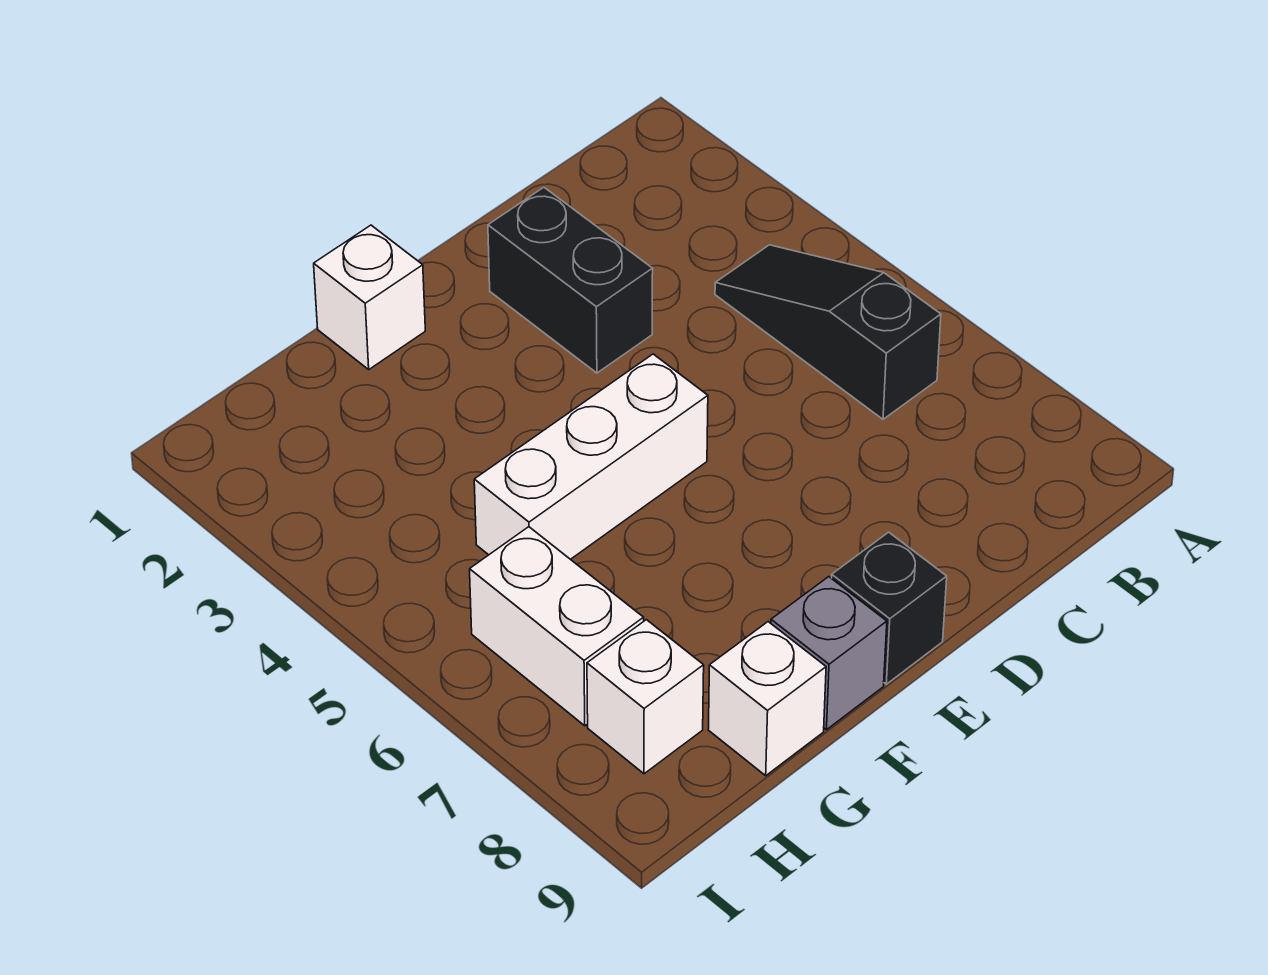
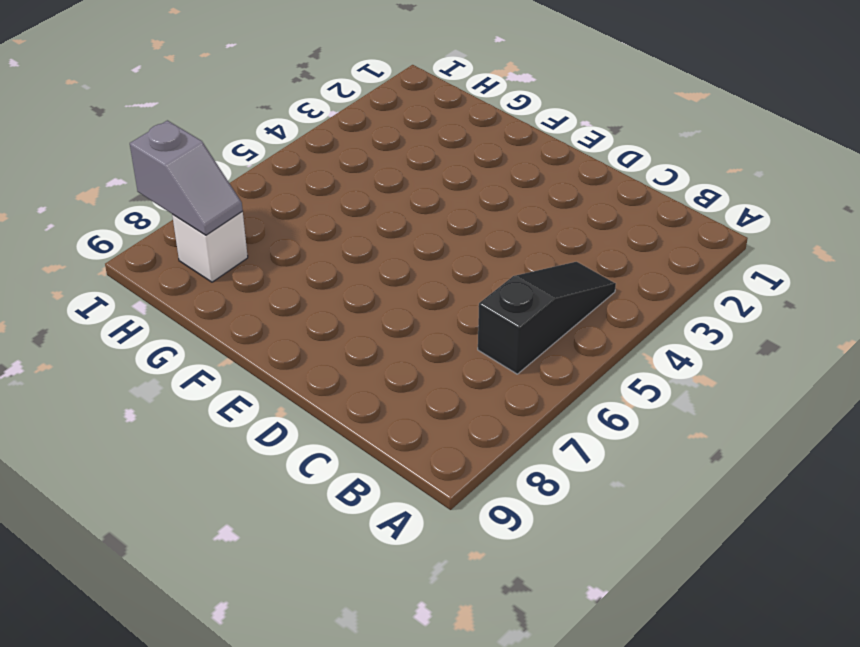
grey slope H8:I8 level 2 top I -> none
none -> black brick D2:D3 level 1
none -> white brick E5:G5 level 1

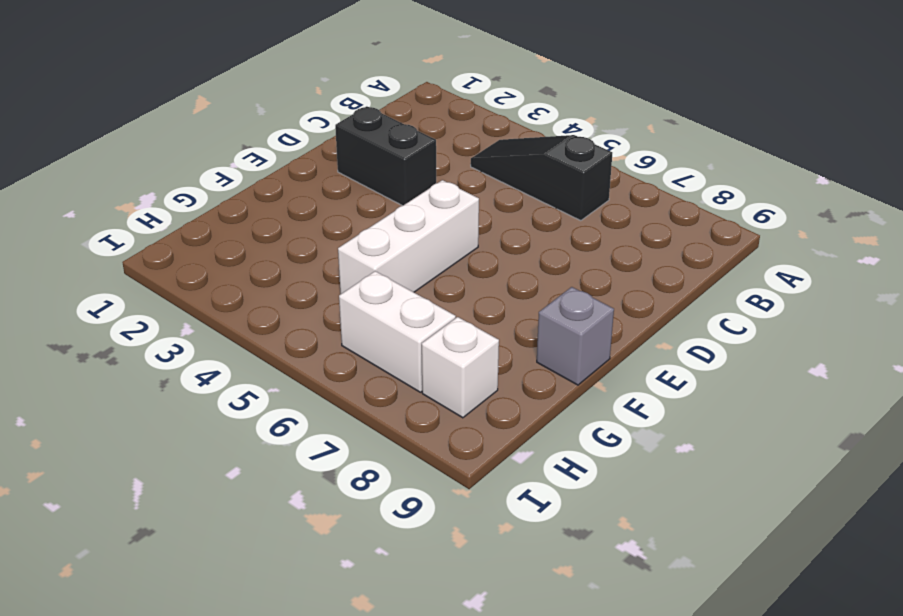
none -> black brick E9 level 1
none -> white brick F1 level 1

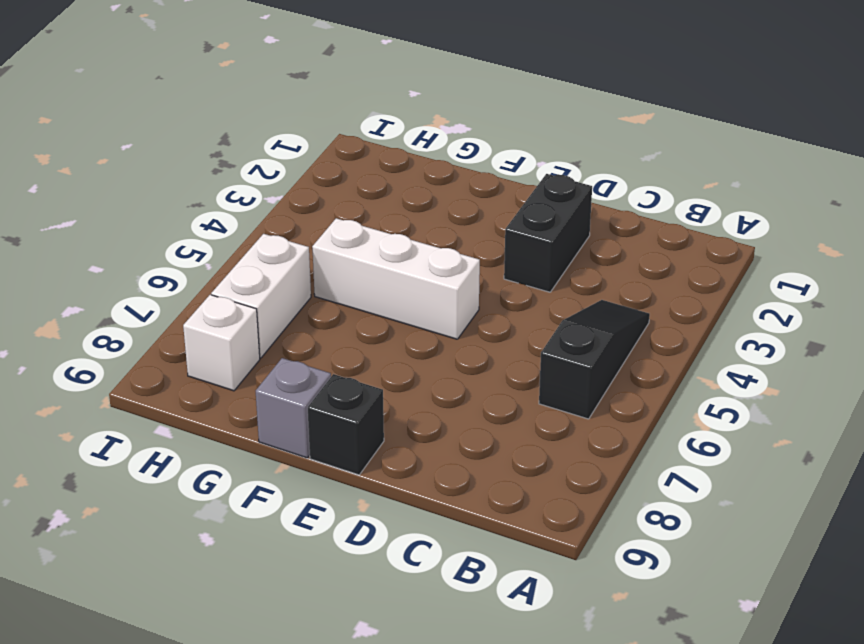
none -> white brick F1 level 1
none -> white brick G9 level 1

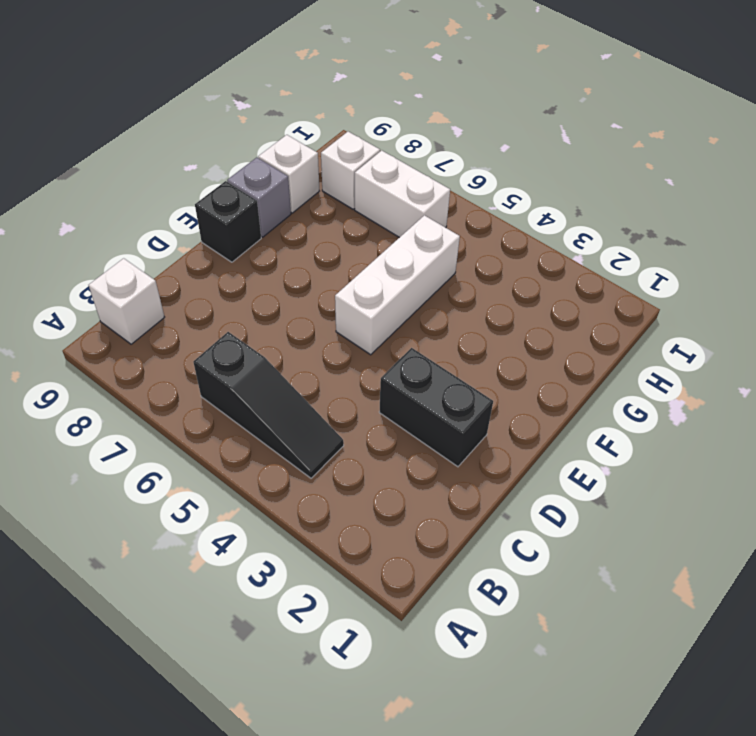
white brick B9 level 1 -> white brick F1 level 1

